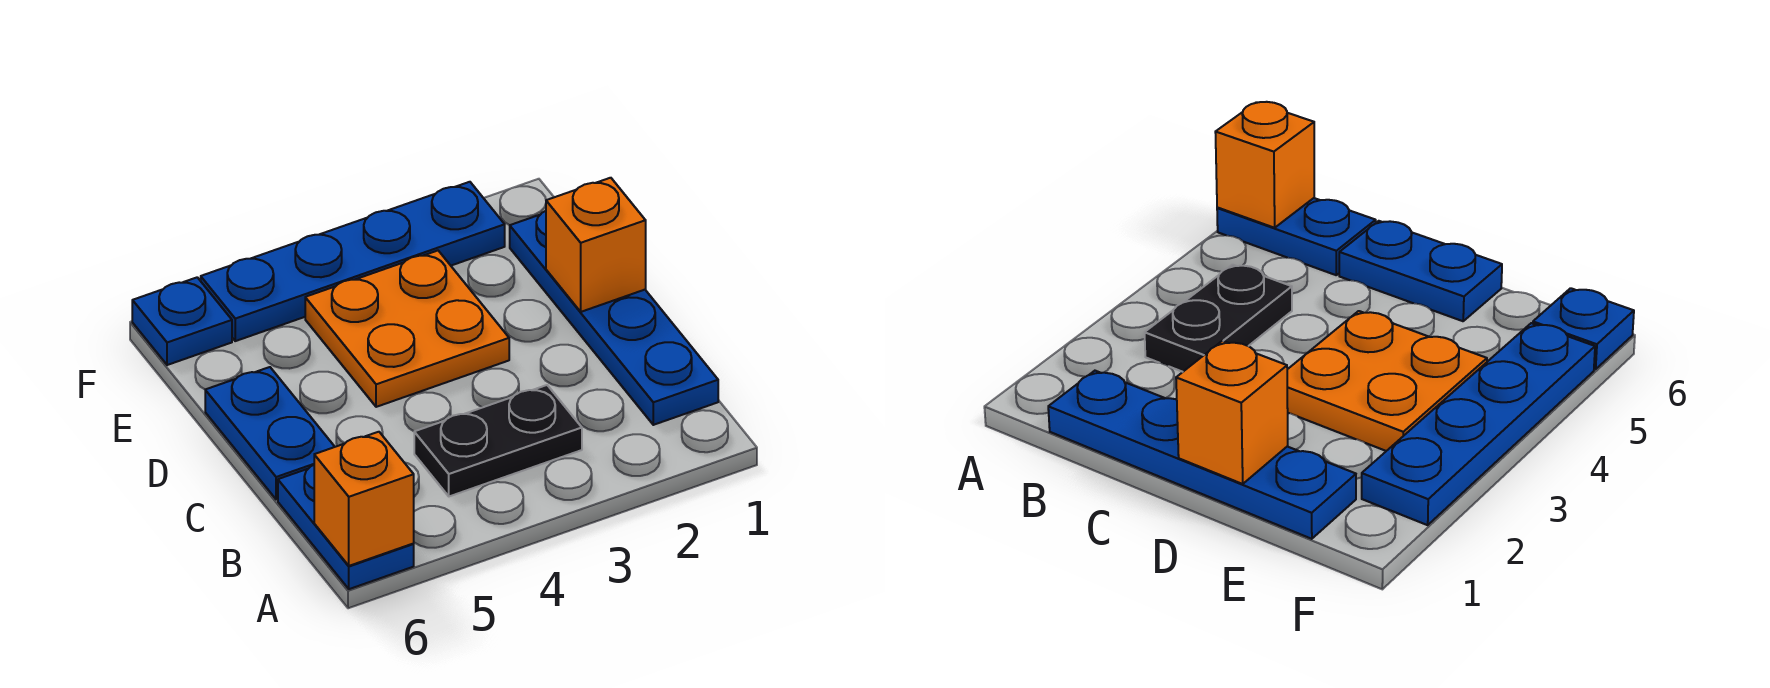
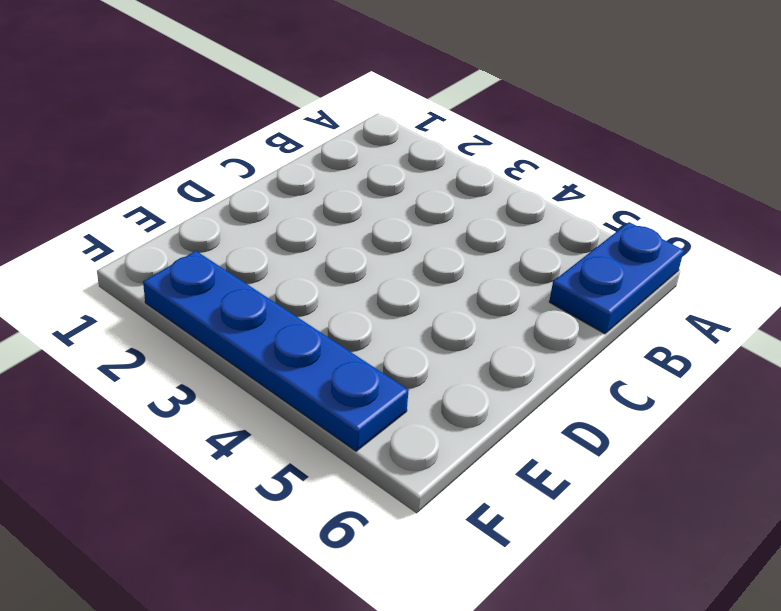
none -> blue plate B1:E1 level 1
none -> black plate B3:B4 level 1

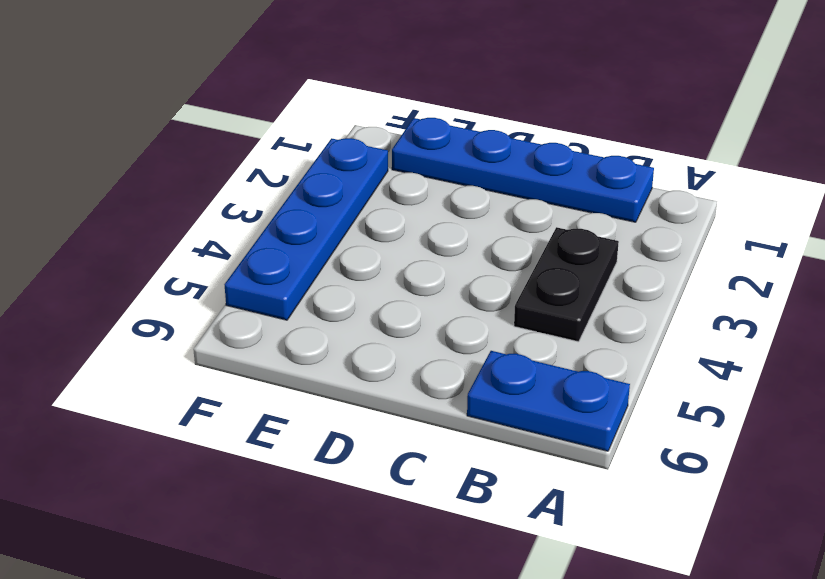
none -> blue plate C6:D6 level 1
none -> orange plate D3:E4 level 1

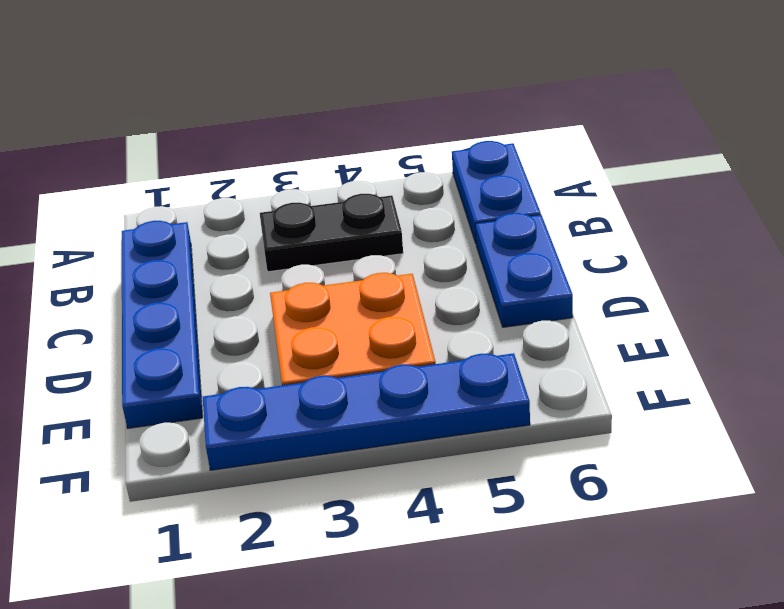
none -> blue plate F6 level 1
none -> orange brick A6 level 2

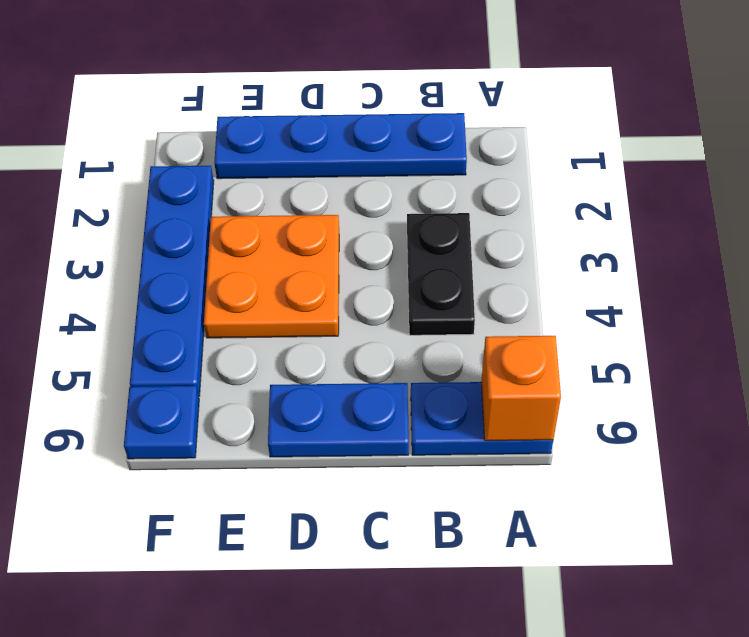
none -> orange brick D1 level 2

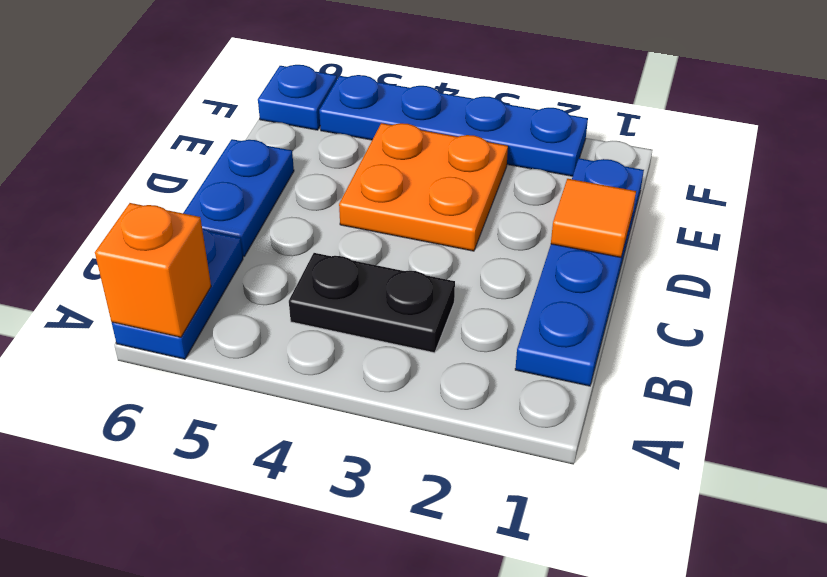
orange tile D1 level 2 -> orange brick D1 level 2

